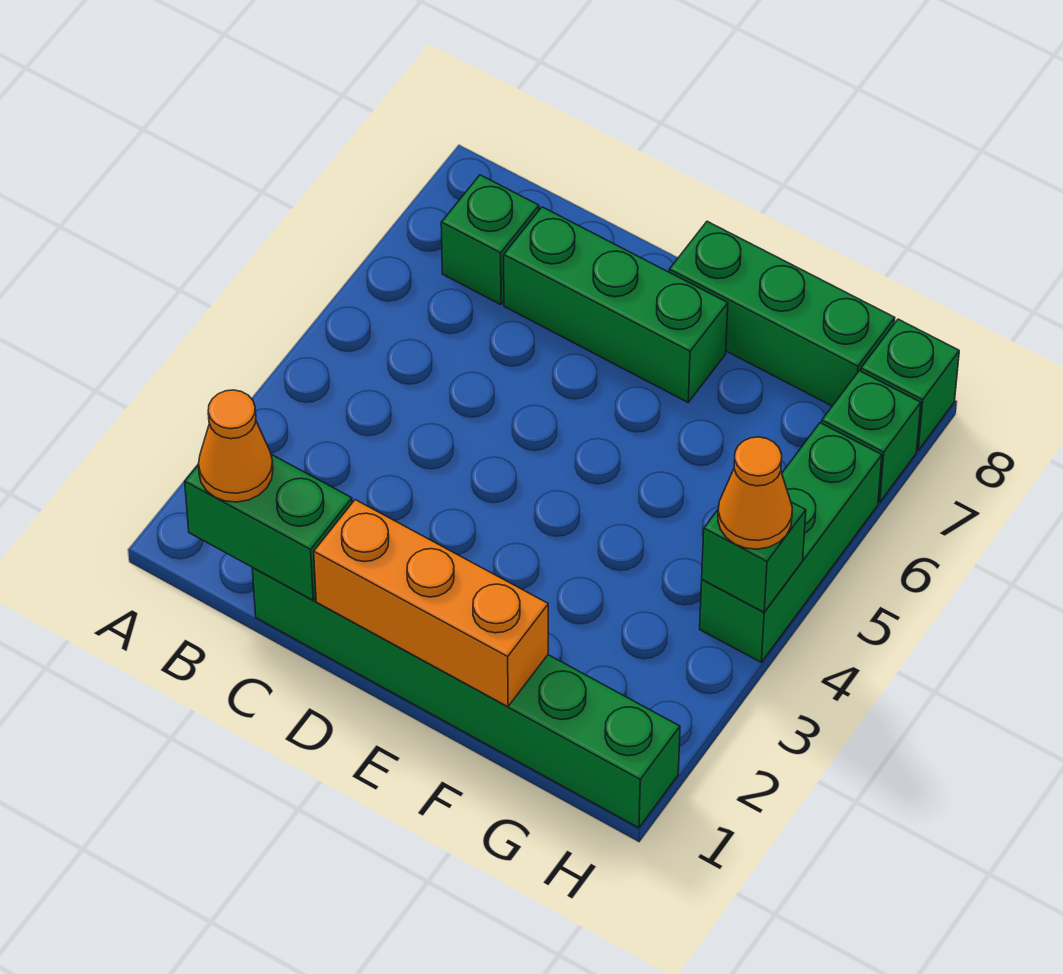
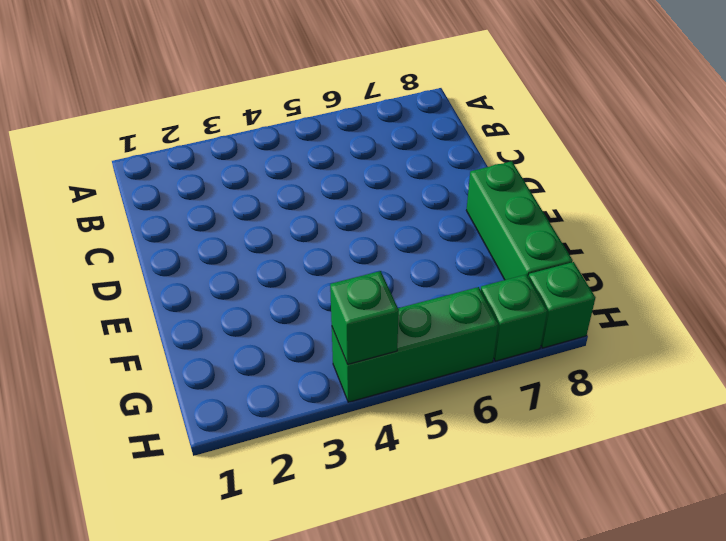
none -> green brick B7 level 1
none -> green brick C1:H1 level 1
none -> green brick C7:E7 level 1

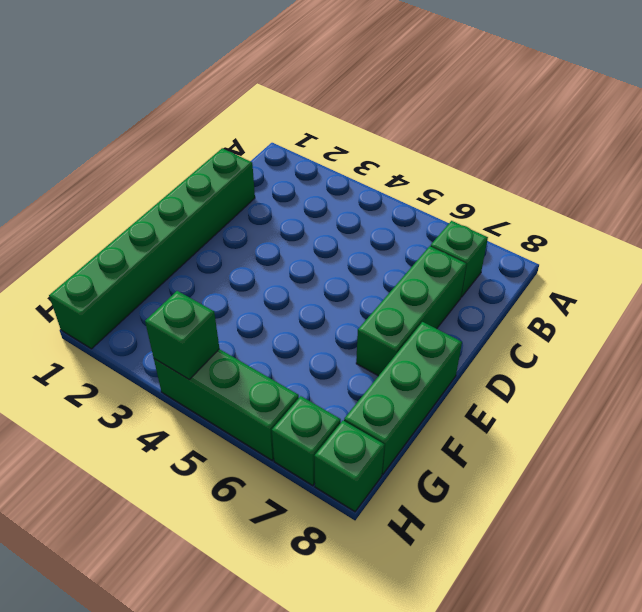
none -> green brick B1:C1 level 2
none -> orange brick D1:F1 level 2
none -> orange cone B1 level 3

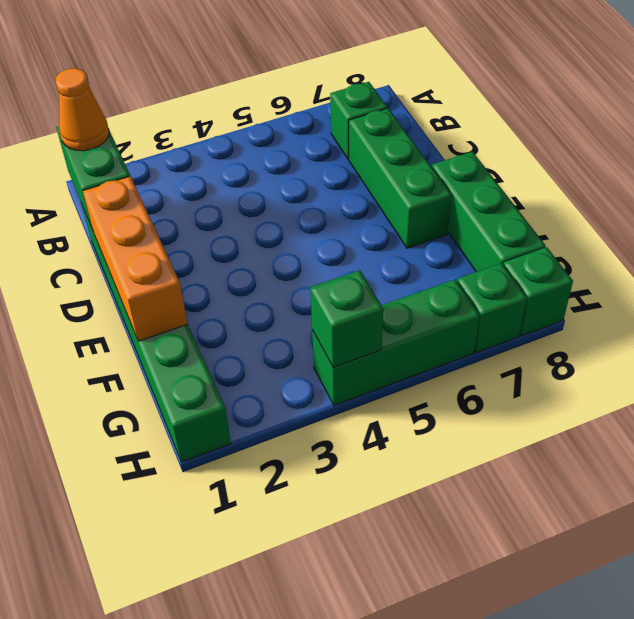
none -> orange cone H4 level 3

